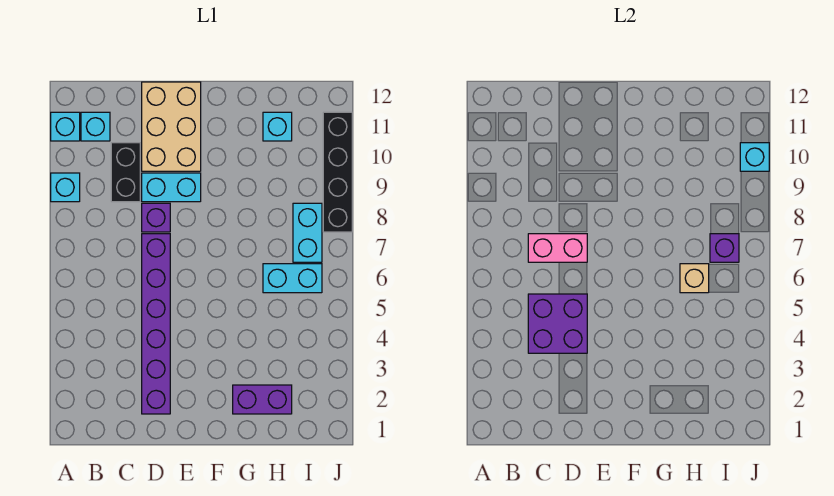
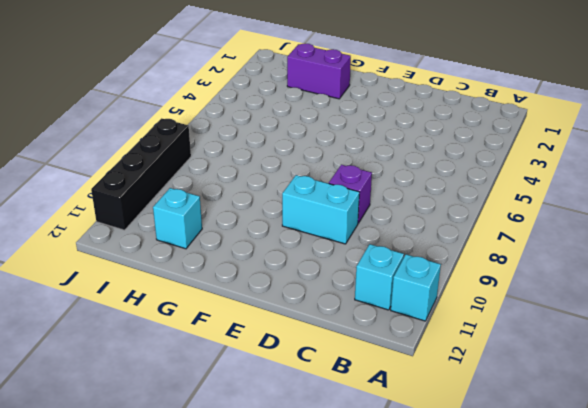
none -> cyan brick A9 level 1
none -> black brick C9:C10 level 1
none -> purple brick D2:D7 level 1

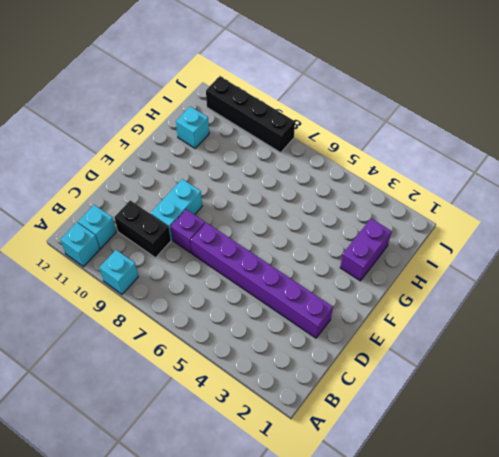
none -> tan brick D10:E12 level 1
none -> cyan brick H6:I6 level 1
none -> cyan brick I7:I8 level 1

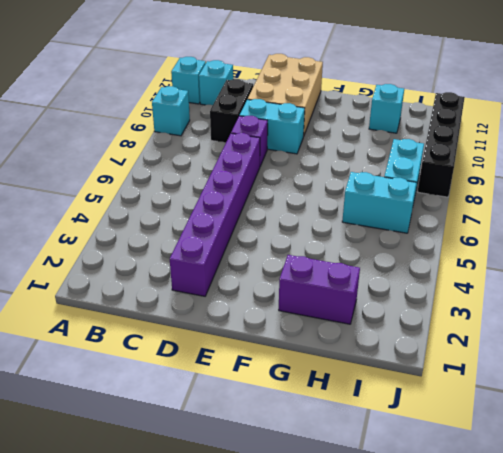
none -> purple brick C4:D5 level 2
none -> pink brick C7:D7 level 2
none -> tan brick H6 level 2

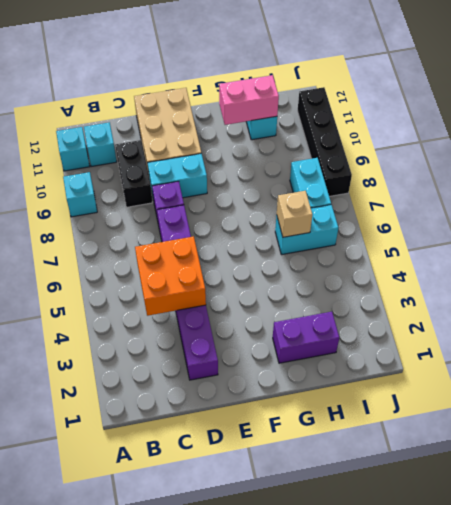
orange brick C4:D5 level 2 -> purple brick C4:D5 level 2
pink brick G11:H11 level 2 -> pink brick C7:D7 level 2
none -> purple brick I7 level 2
none -> cyan brick J10 level 2

